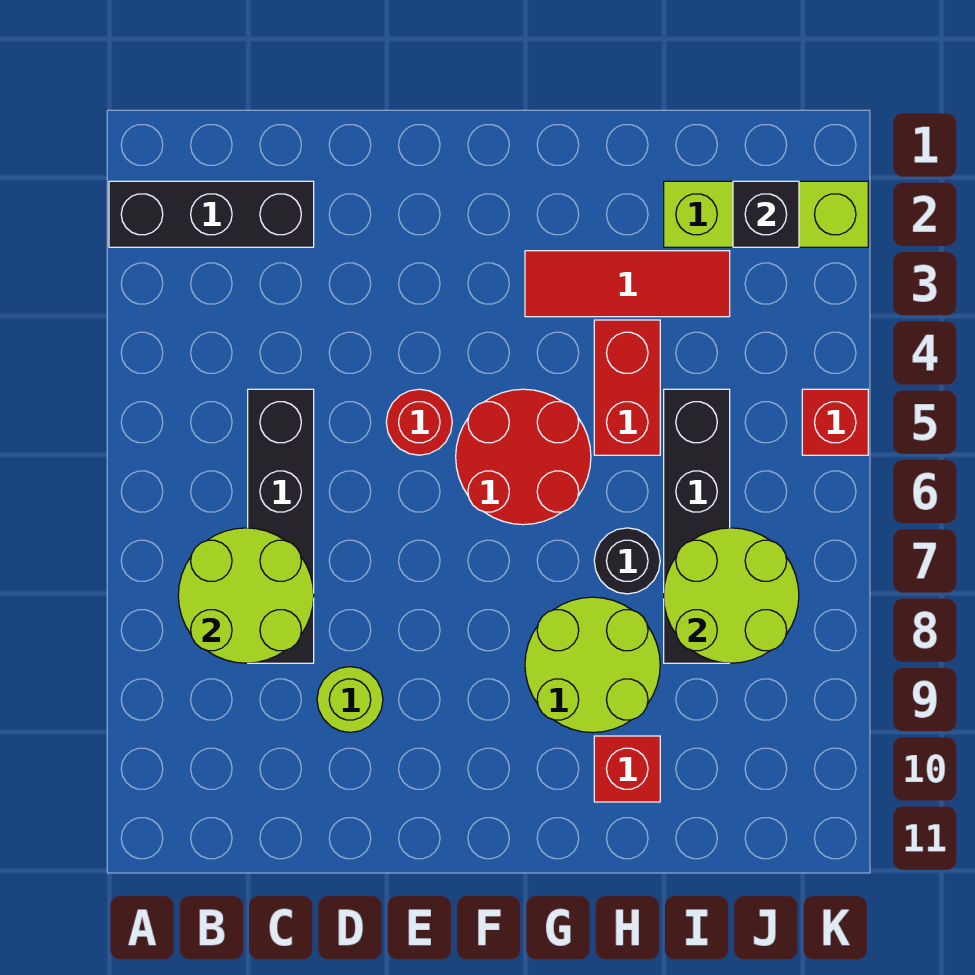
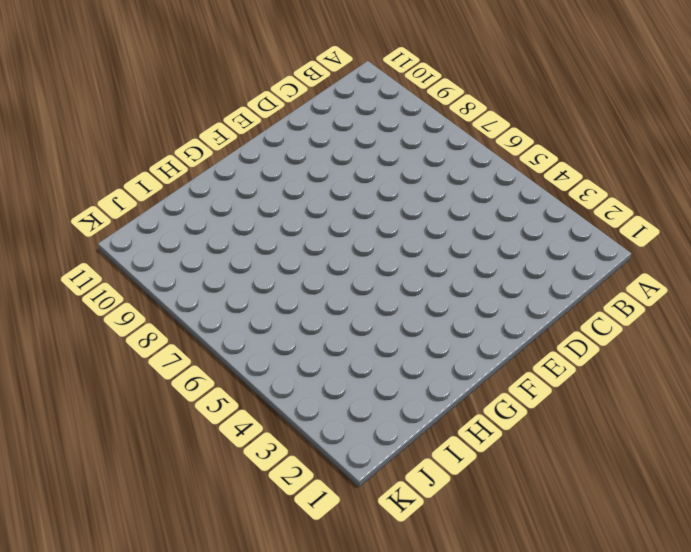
none -> black brick A2:C2 level 1
none -> black brick C5:C8 level 1
none -> lime round brick D9 level 1

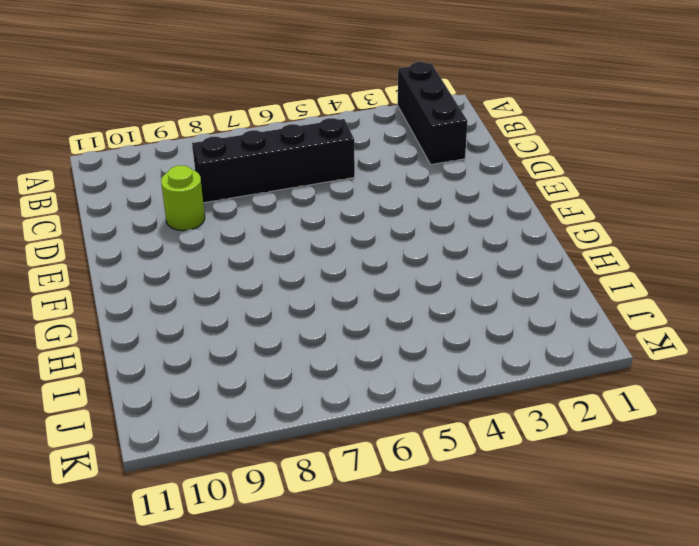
none -> red round brick E5 level 1
none -> red round brick F5:G6 level 1
none -> red tile G3:I3 level 1

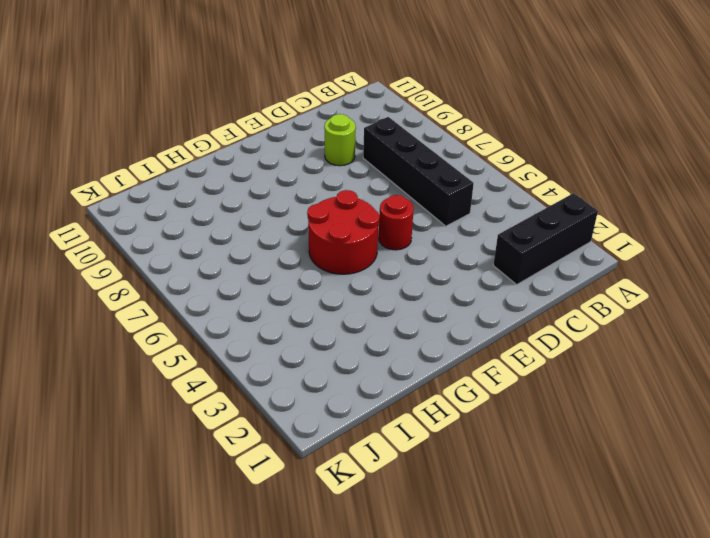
none -> red tile G3:I3 level 1
none -> lime round brick G8:H9 level 1
none -> red brick H4:H5 level 1

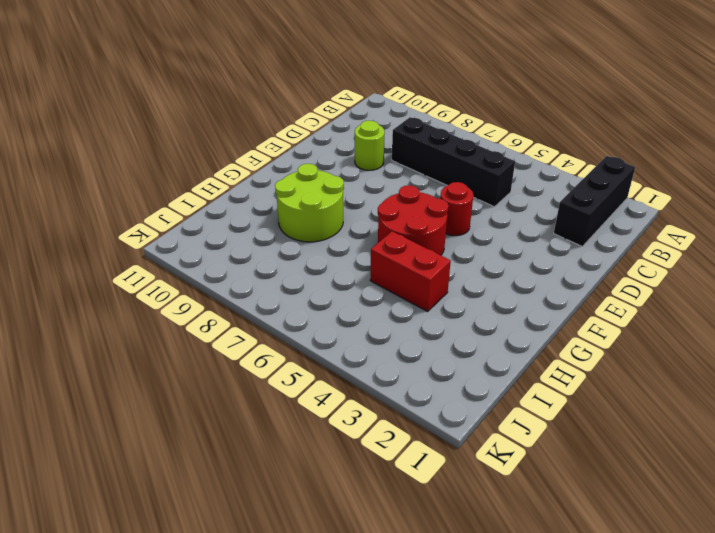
none -> red tile G3:I3 level 1
none -> black round brick H7 level 1
none -> red brick H10 level 1

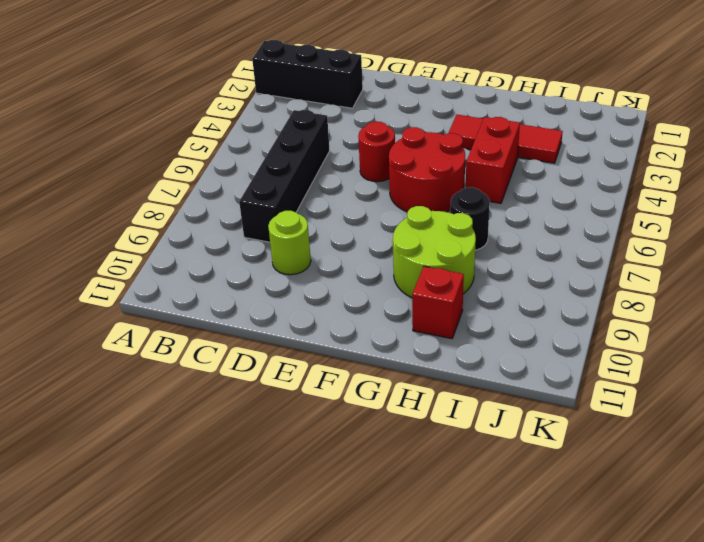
none -> lime brick I2:K2 level 1
none -> black brick I5:I8 level 1
none -> red brick K5 level 1

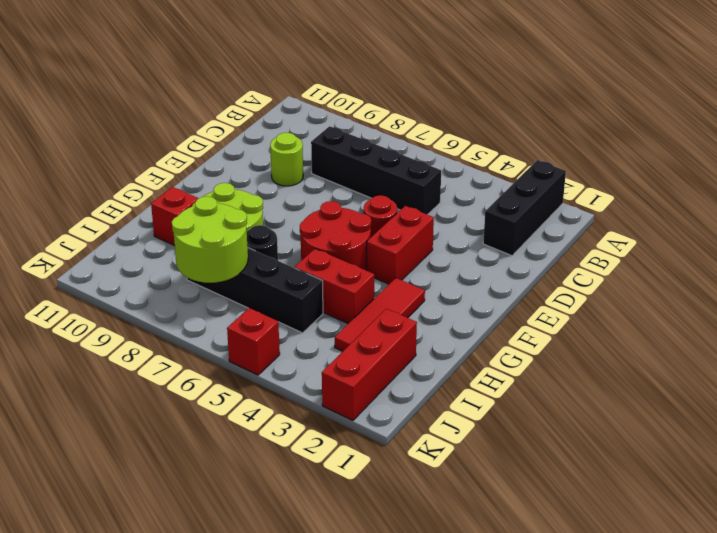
red brick E4:F4 level 1 -> none
red brick I2:K2 level 1 -> lime brick I2:K2 level 1
none -> lime round brick B7:C8 level 2
none -> black brick J2 level 2

